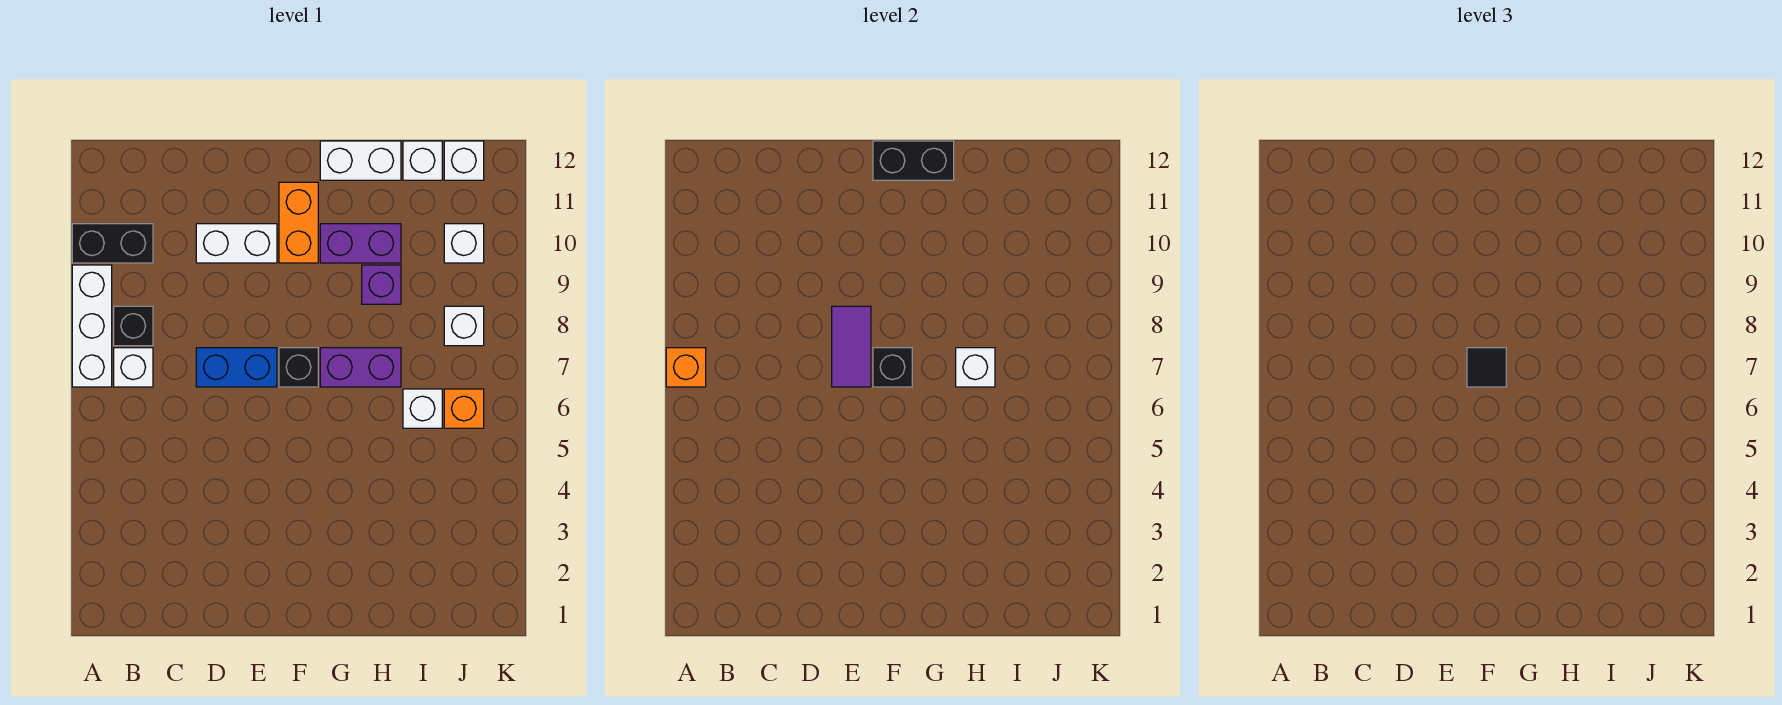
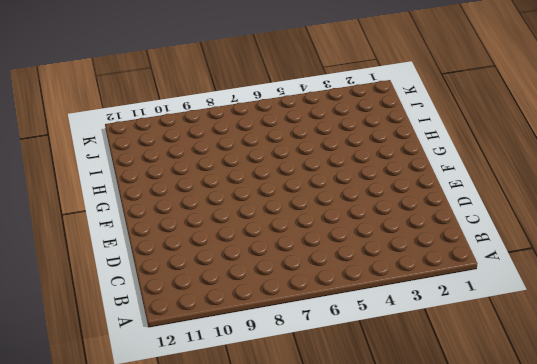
none -> white brick A7:A9 level 1
none -> black brick A10:B10 level 1
none -> white brick B7 level 1

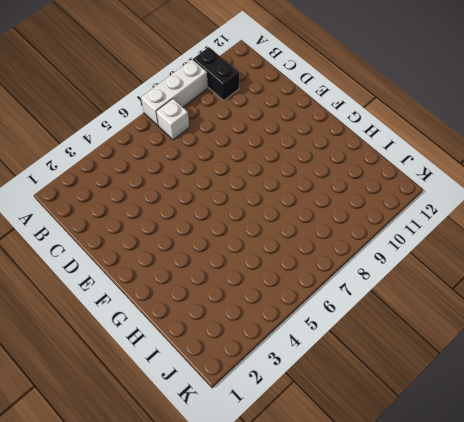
none -> black brick B8 level 1
none -> blue brick D7:E7 level 1
none -> white brick D10:E10 level 1

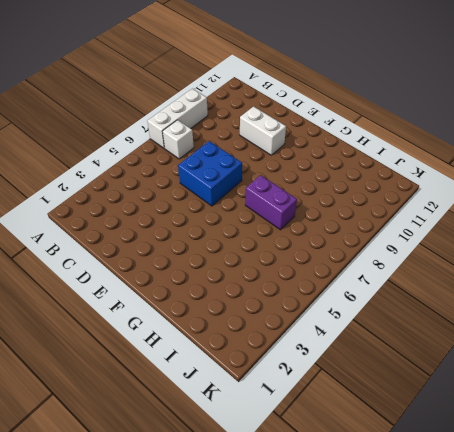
blue brick D6:E7 level 1 -> blue brick D7:E7 level 1
none -> black brick A10:B10 level 1
none -> black brick B8 level 1
none -> black brick F7 level 1

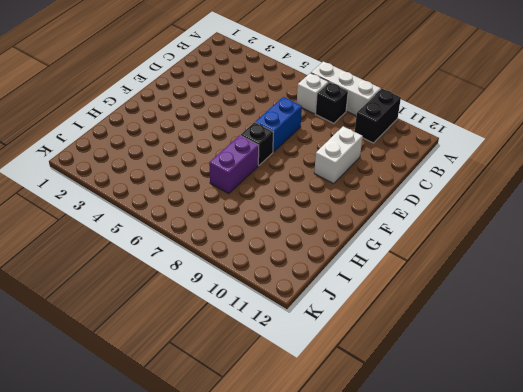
none -> orange brick F10:F11 level 1
none -> purple brick G10:H10 level 1
none -> white brick G12:H12 level 1

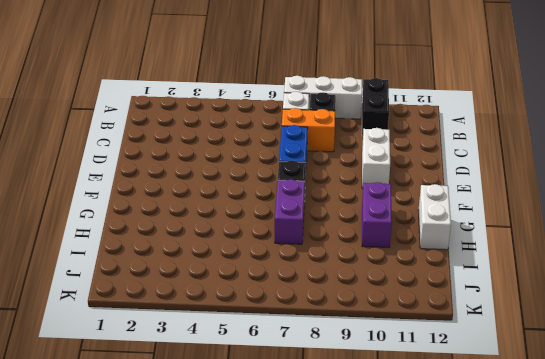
orange brick C7:C8 level 1 -> orange brick F10:F11 level 1
none -> purple brick H9 level 1
none -> white brick I6 level 1
none -> white brick I12 level 1

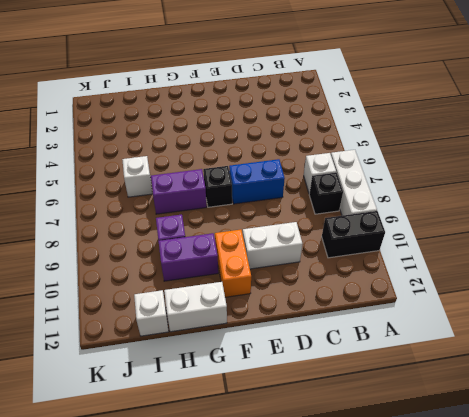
none -> orange brick J6 level 1
none -> white brick J8 level 1
none -> white brick J10 level 1

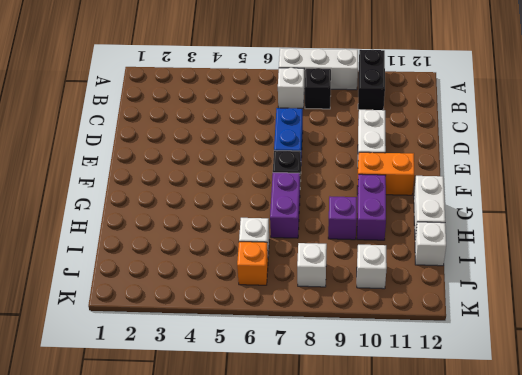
none -> white brick J12 level 1
none -> orange brick A7 level 2
none -> purple tile E7:E8 level 2

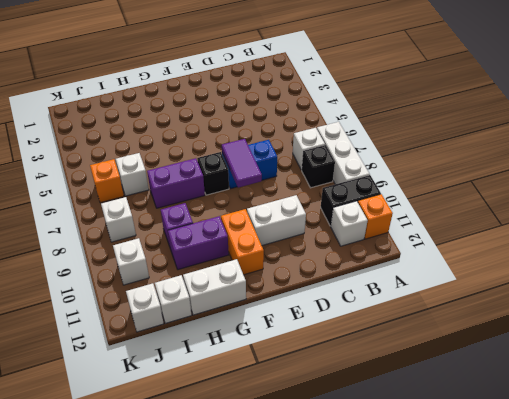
orange brick A11 level 1 -> orange brick A7 level 2
white brick B11 level 1 -> white brick H7 level 2
none -> black brick F7 level 2
none -> black brick F12:G12 level 2
none -> black tile F7 level 3

